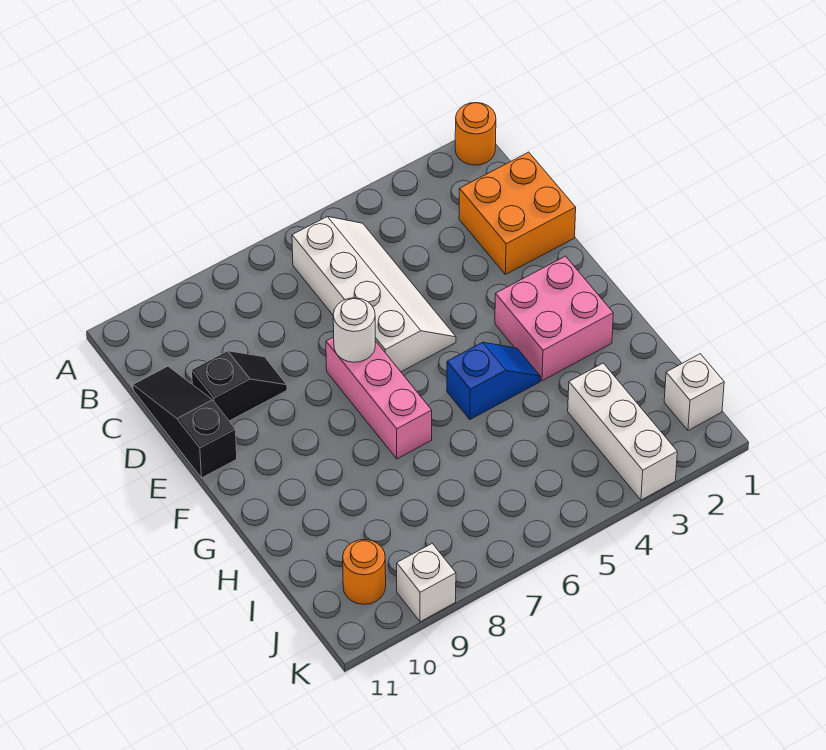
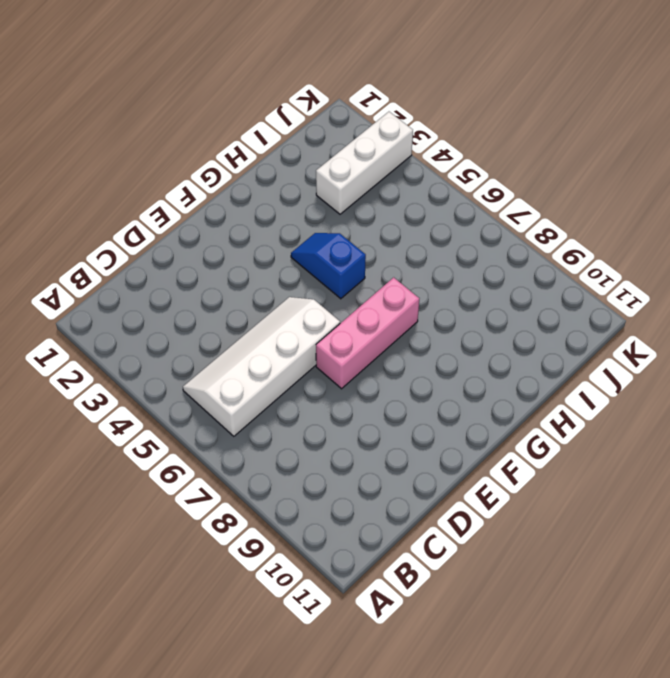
none -> orange round brick A1 level 1
none -> orange brick C1:D2 level 1
none -> black slope C11:E11 level 1 top E

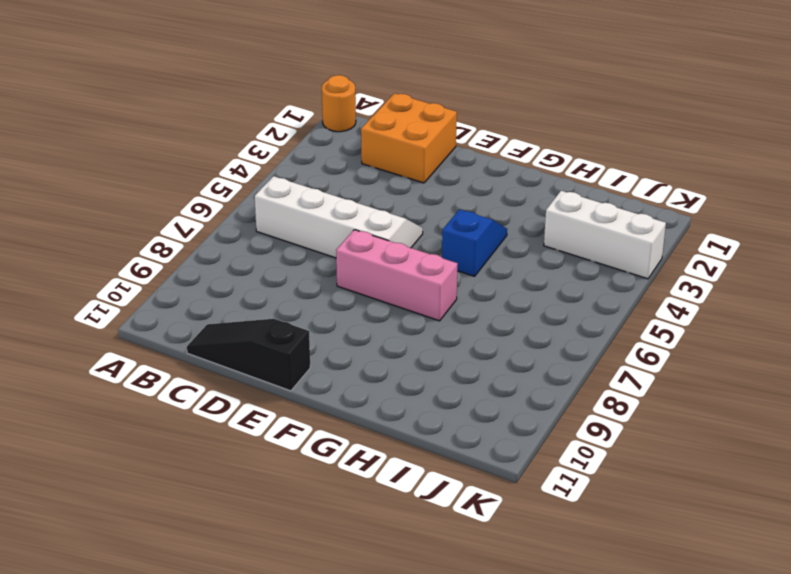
none -> black slope D9:D10 level 1 top 10
none -> pink brick F2:G3 level 1
none -> white brick J1 level 1

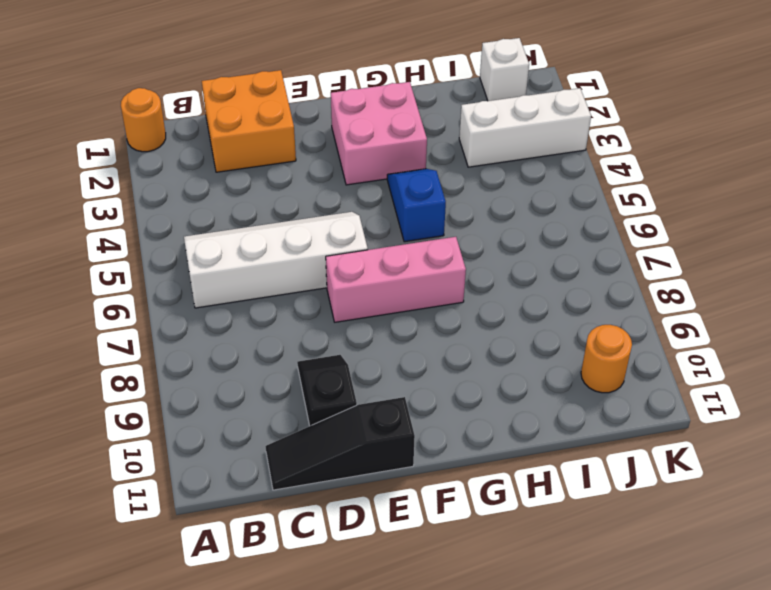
none -> white brick K9 level 1
none -> white round brick E7 level 2

